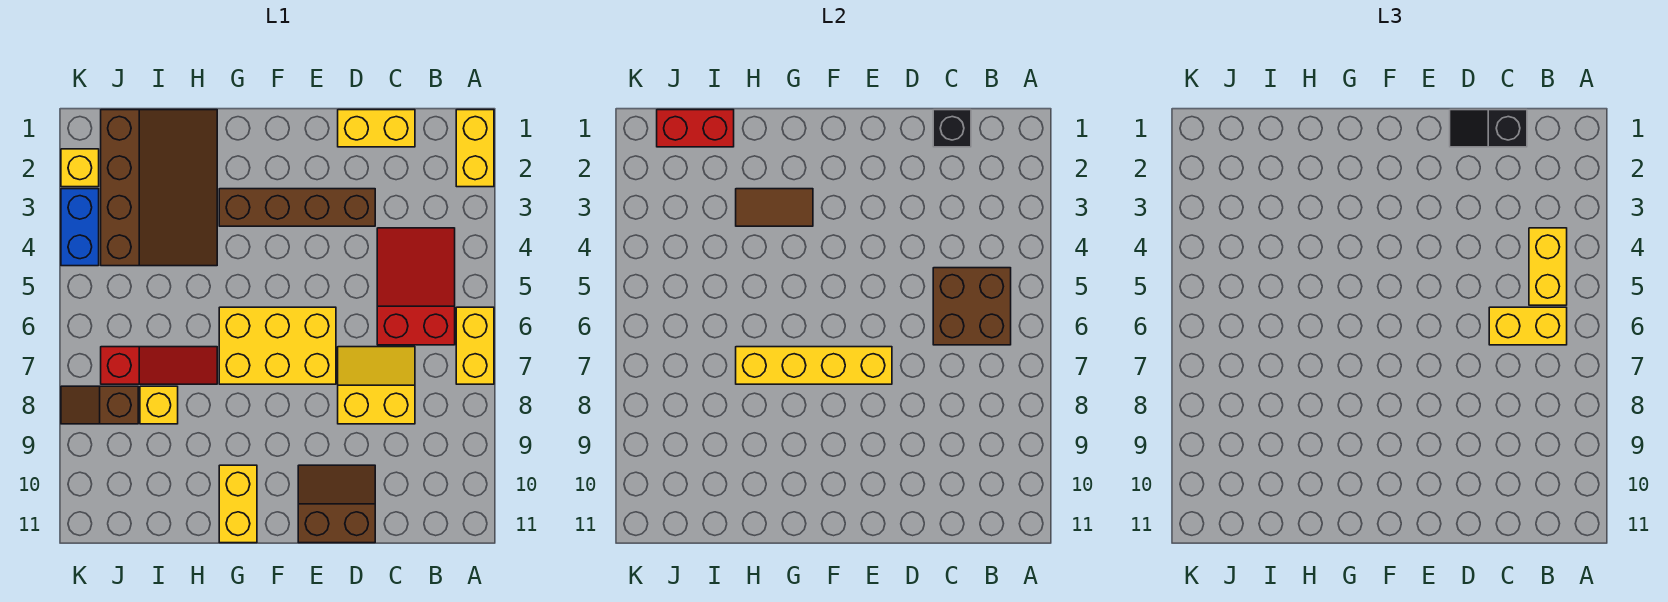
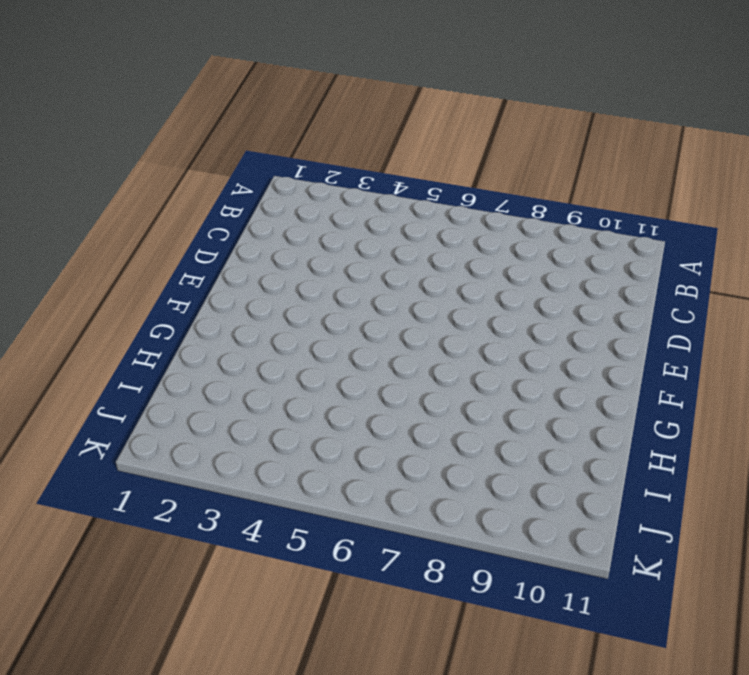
none -> yellow brick A1:A2 level 1
none -> yellow brick A6:A7 level 1
none -> red slope B4:C6 level 1 top 6

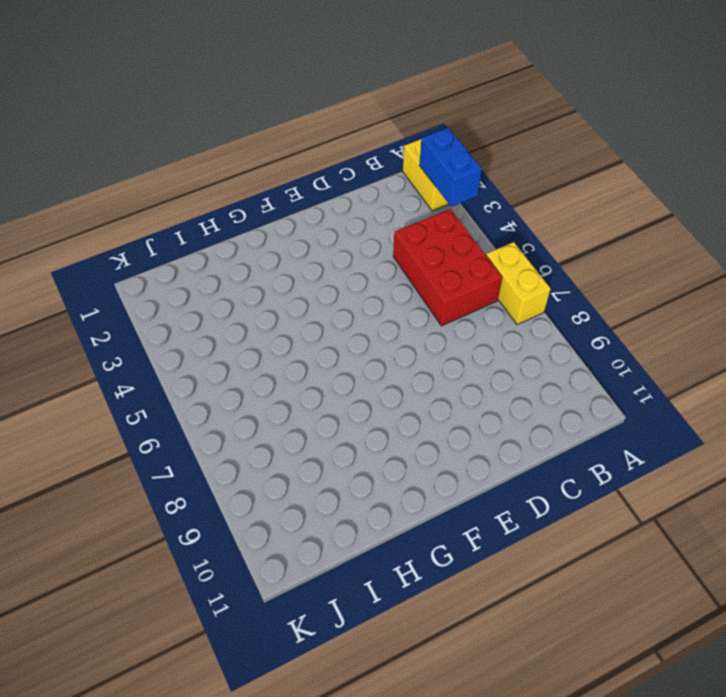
blue brick A2:A3 level 2 -> blue brick K3:K4 level 1
red brick B4:C6 level 1 -> red slope B4:C6 level 1 top 6
none -> yellow brick C1:D1 level 1
none -> yellow slope C7:D8 level 1 top 8
none -> brown brick D3:G3 level 1

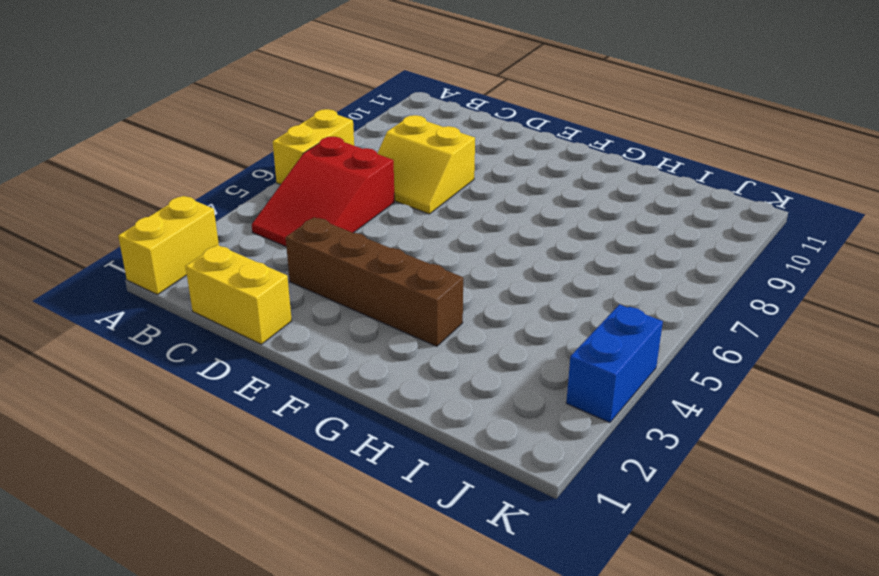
none -> brown slope D10:E11 level 1 top 11
none -> yellow brick E6:G7 level 1
none -> yellow brick G10:G11 level 1

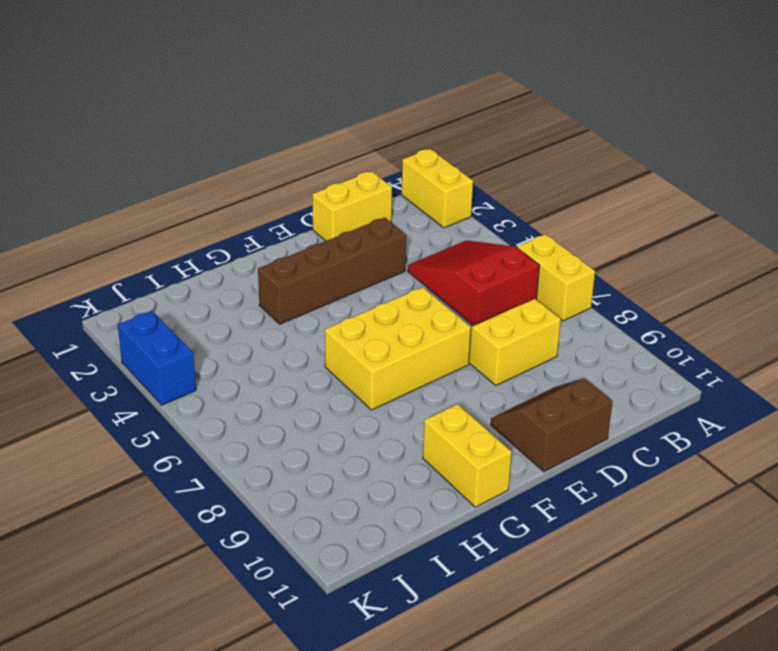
none -> brown slope H1:J4 level 1 top J
none -> red slope H7:J7 level 1 top J
none -> yellow brick I8 level 1

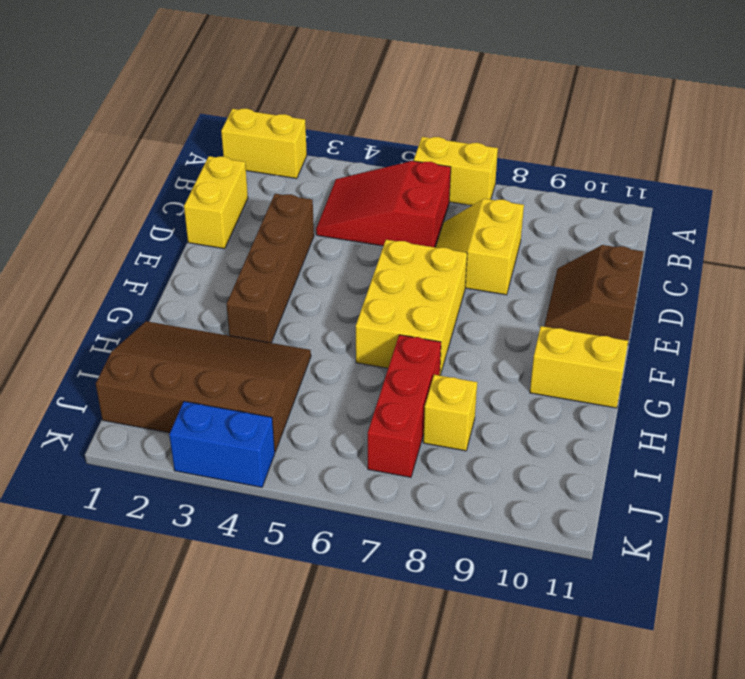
red brick H7:J7 level 1 -> red slope H7:J7 level 1 top J
none -> brown slope J8:K8 level 1 top J
none -> yellow brick K2 level 1
none -> brown brick B5:C6 level 2

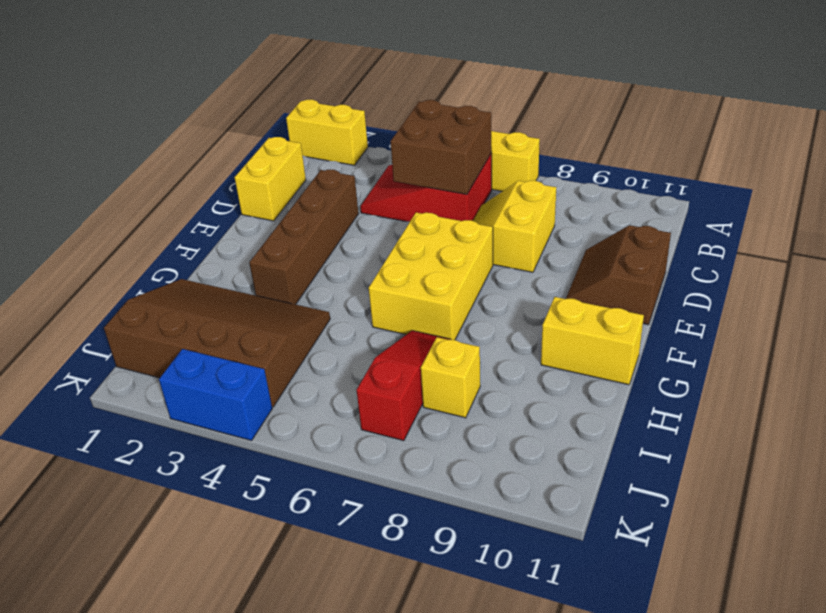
none -> brown slope J8:K8 level 1 top J
none -> yellow brick K2 level 1
none -> black brick C1 level 2

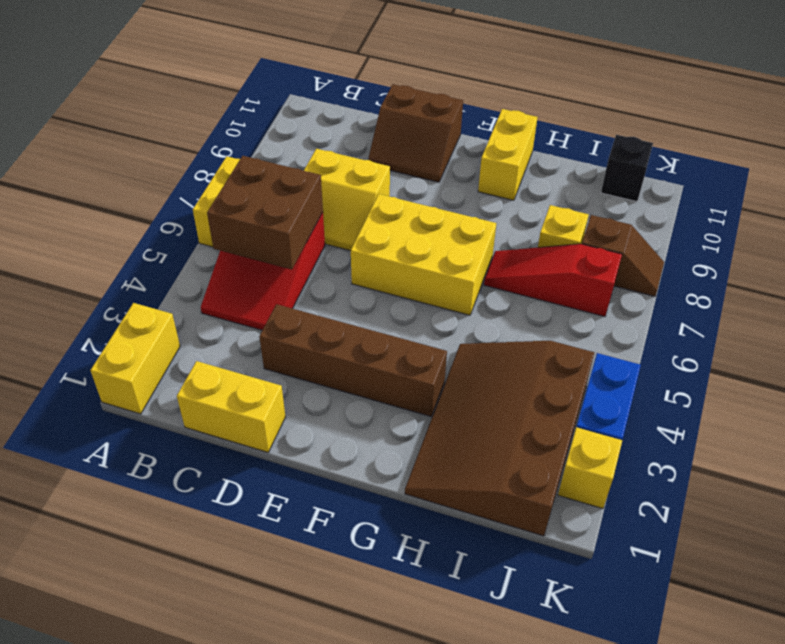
black brick J11 level 1 -> black brick C1 level 2
none -> yellow brick E7:H7 level 2
none -> brown tile G3:H3 level 2
none -> red brick I1:J1 level 2

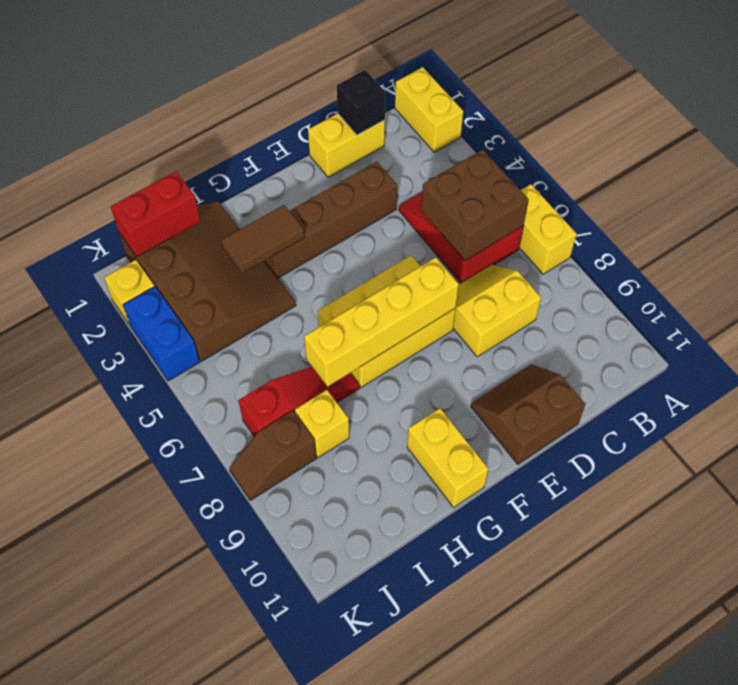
none -> yellow brick B4:B5 level 3
none -> yellow brick B6:C6 level 3
none -> black slope C1:D1 level 3 top C

